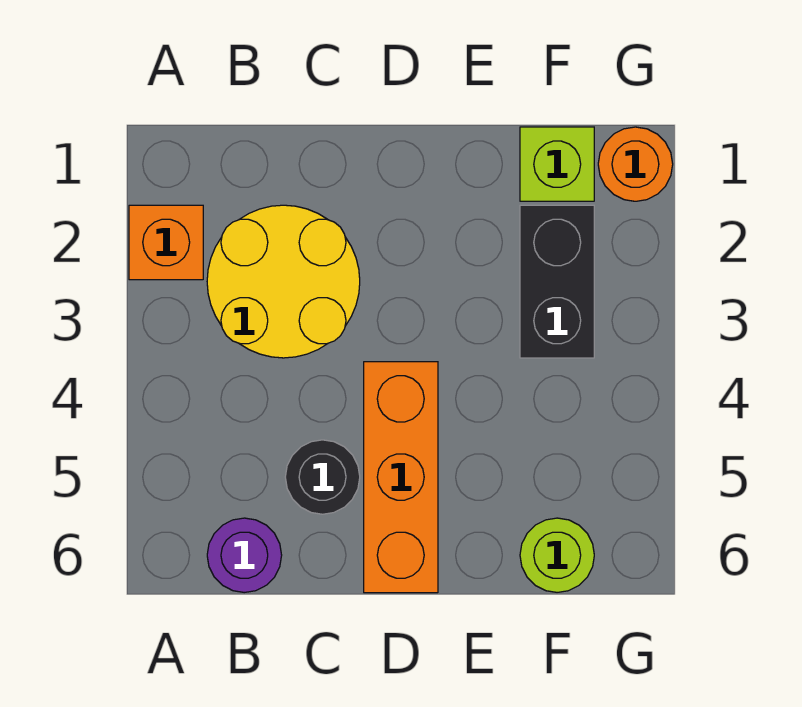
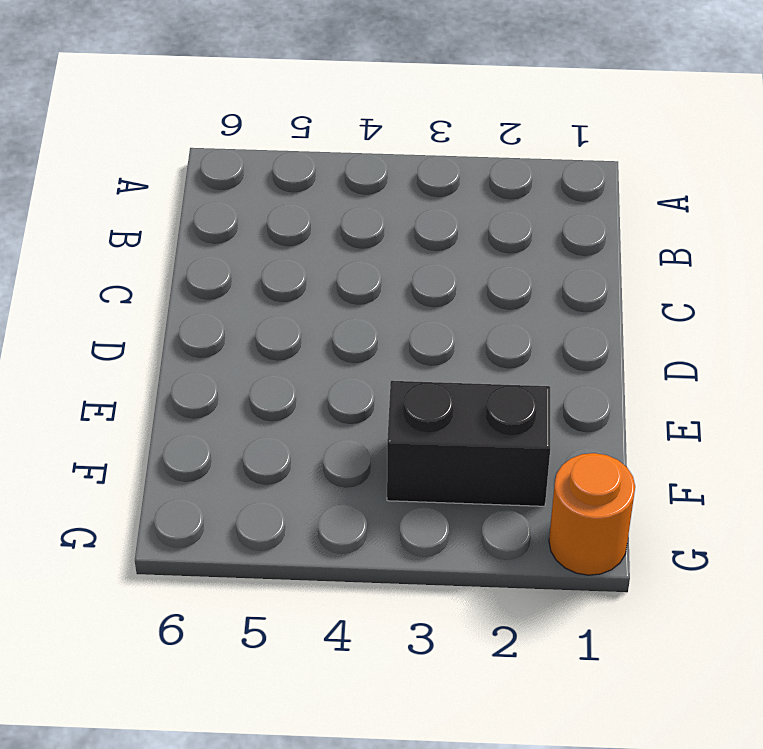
none -> orange brick A2 level 1
none -> yellow round brick B2:C3 level 1

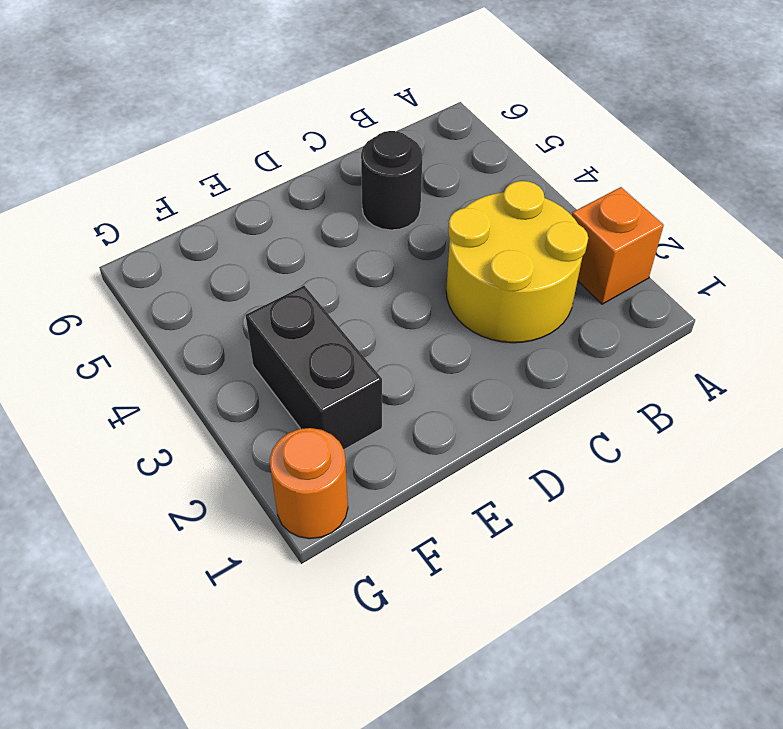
none -> purple round brick B6 level 1
none -> orange brick D4:D6 level 1

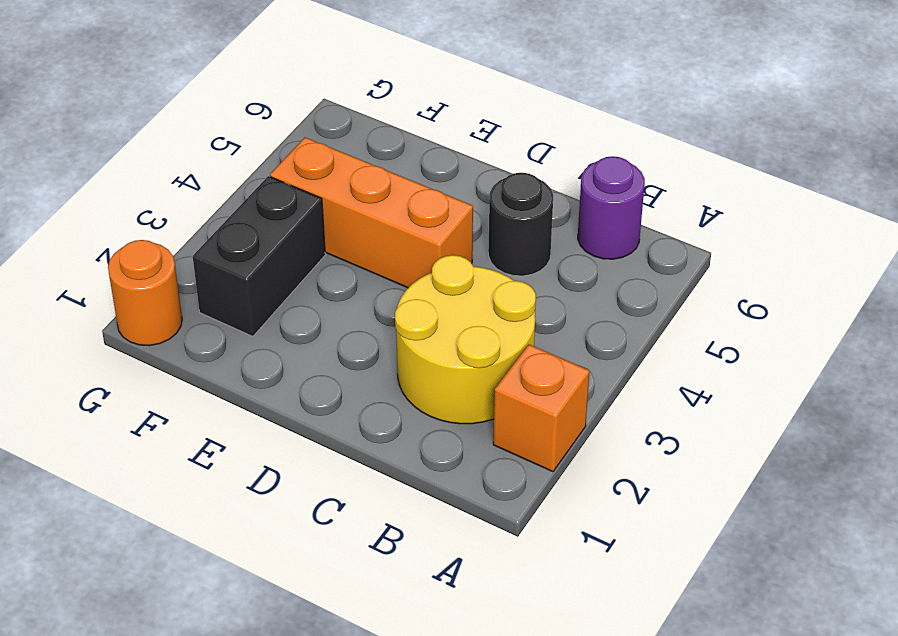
orange brick D4:F4 level 1 -> orange brick D4:D6 level 1
none -> lime brick F1 level 1
none -> lime round brick F6 level 1

